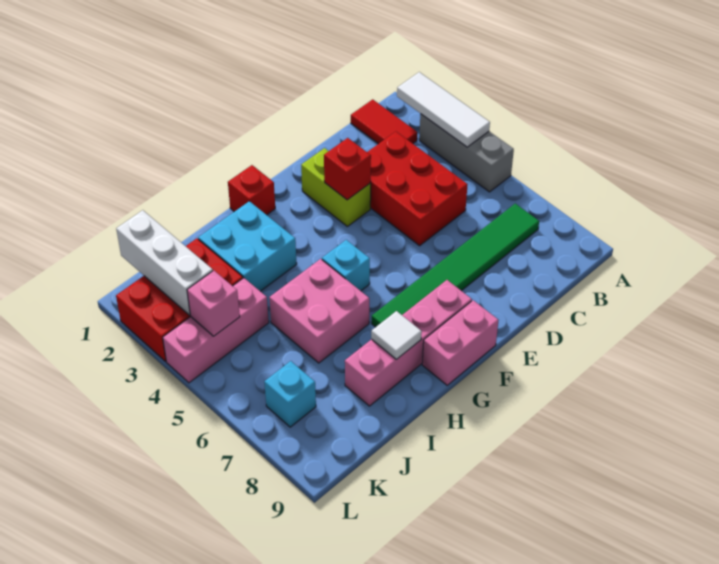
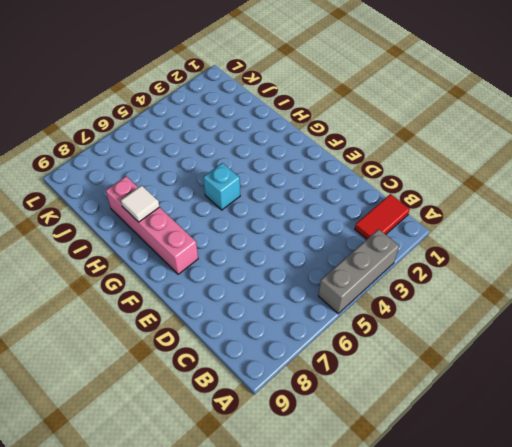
none -> green tile B7:G7 level 1
none -> red brick C3:D5 level 1
none -> lime brick E2:E3 level 1

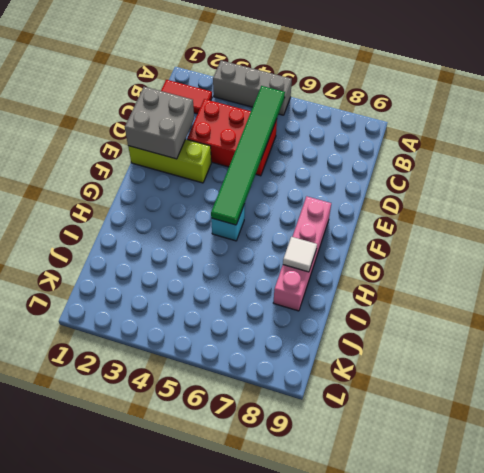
green tile B5:G5 level 2 -> green tile B7:G7 level 1
grey brick D1:E2 level 2 -> none
lime brick E1:E3 level 1 -> lime brick E2:E3 level 1
none -> pink brick F9:G9 level 1
none -> red brick G1 level 1
none -> cyan brick H2:I3 level 1

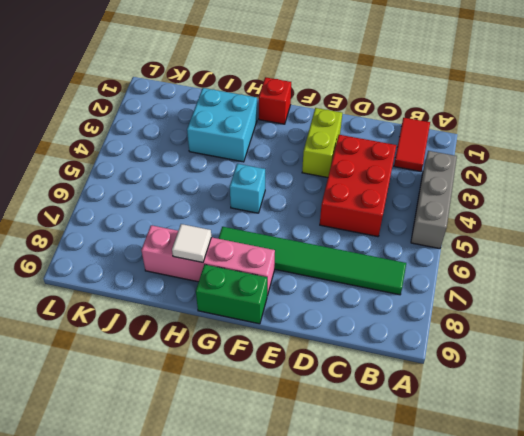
green brick F9:G9 level 1 -> pink brick F9:G9 level 1
none -> pink brick H5:I6 level 1
none -> red brick J2:L3 level 1
none -> pink brick J4:L4 level 1

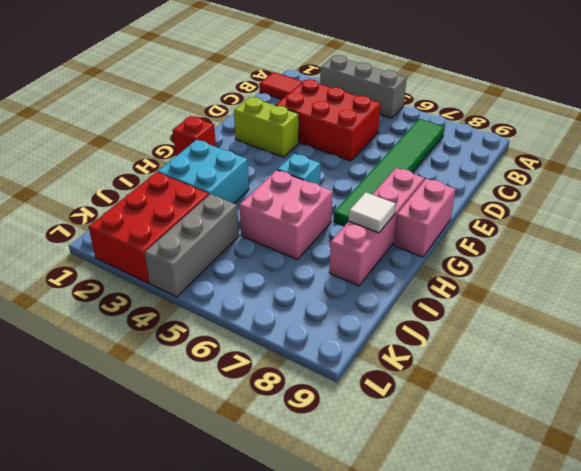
grey brick J4:L4 level 1 -> pink brick J4:L4 level 1
none -> cyan brick K7 level 1
none -> white tile A2:A4 level 2
none -> red brick E3 level 2

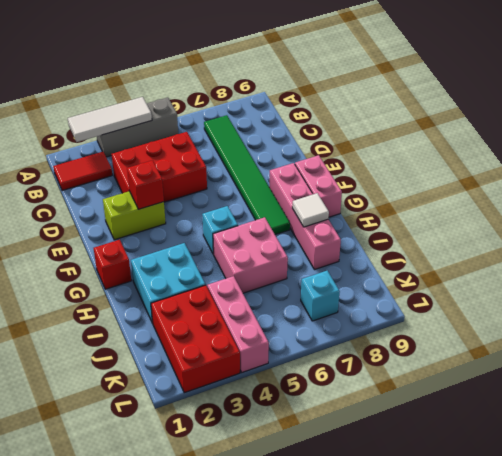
none -> white brick K1:K3 level 2
none -> pink brick K4 level 2

